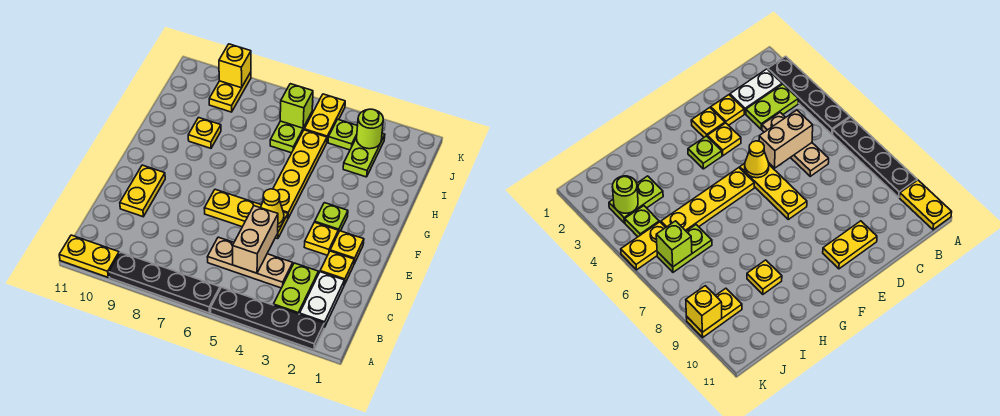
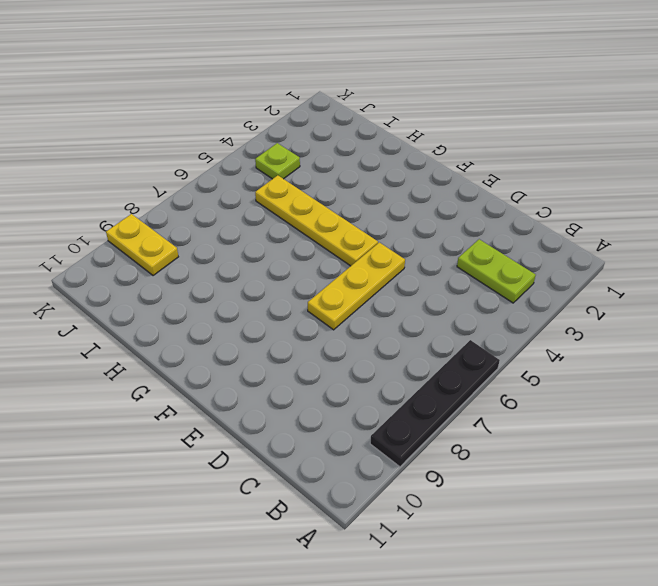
none -> black plate A2:A5 level 1
none -> yellow plate A10:A11 level 1
none -> white plate B2:C2 level 1

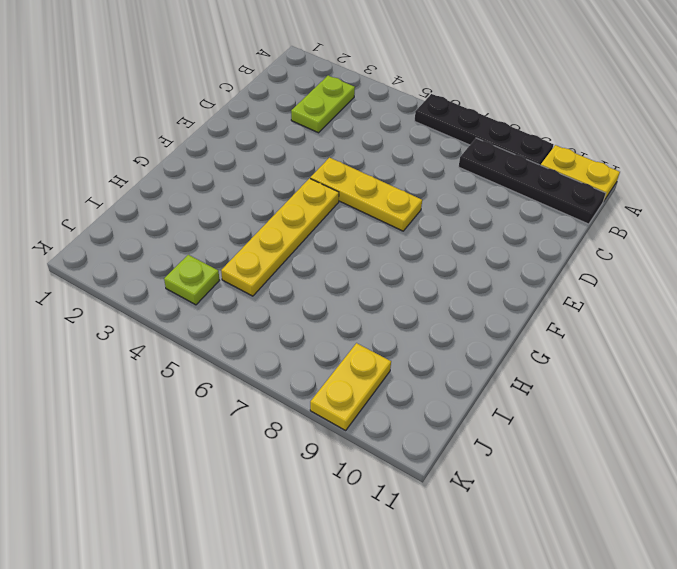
black plate B8:B11 level 1 -> black plate A2:A5 level 1
none -> white plate B2:C2 level 1
none -> tan plate C4:C6 level 1
none -> yellow plate D2 level 1

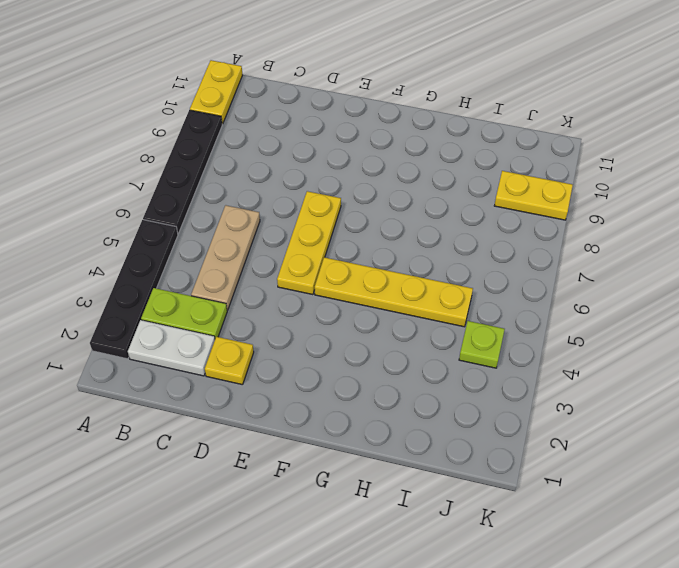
none -> yellow plate D10:E10 level 1
none -> yellow plate E2 level 1
none -> yellow plate E3 level 1

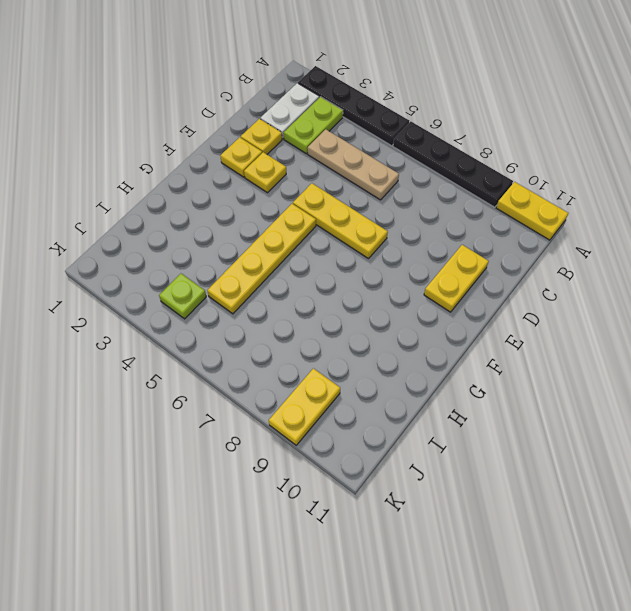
none -> lime plate F3 level 1
none -> yellow plate H9 level 1
none -> lime plate I3:J3 level 1

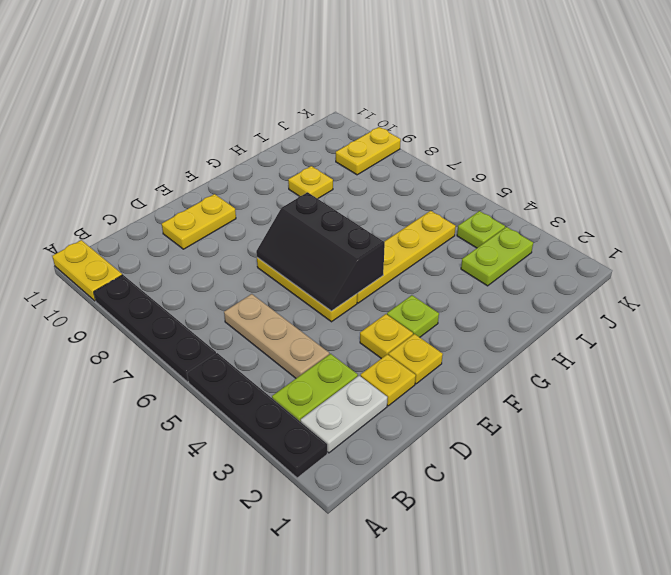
black slope E5:F7 level 2 top F -> yellow cone E5 level 2
none -> lime plate I6:J6 level 1
none -> yellow plate J5:K5 level 1
none -> tan brick C5:D5 level 2

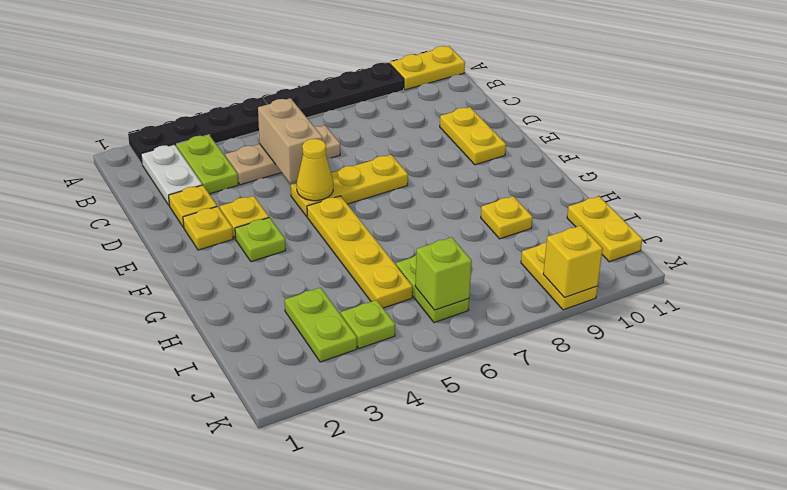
yellow plate I11:J11 level 1 -> yellow plate J5:K5 level 1
none -> lime round brick J3 level 2

